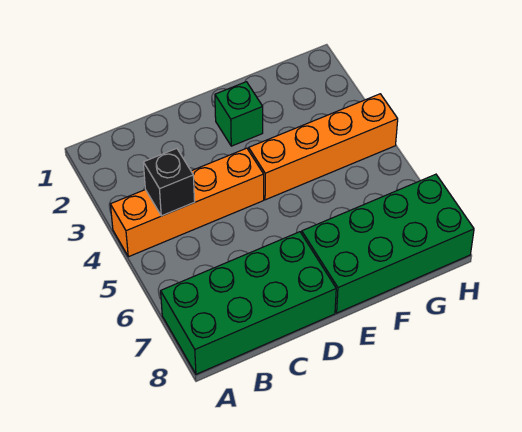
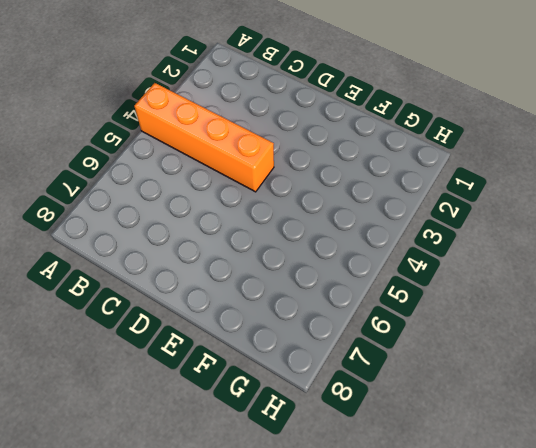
none -> green brick A7:D8 level 1
none -> green brick E2 level 1

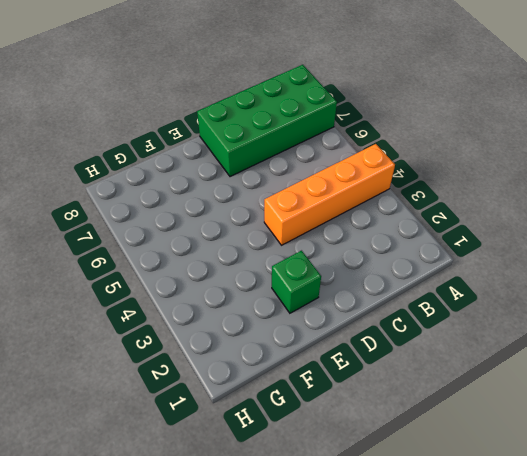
none -> orange brick E4:H4 level 1
none -> green brick E7:H8 level 1

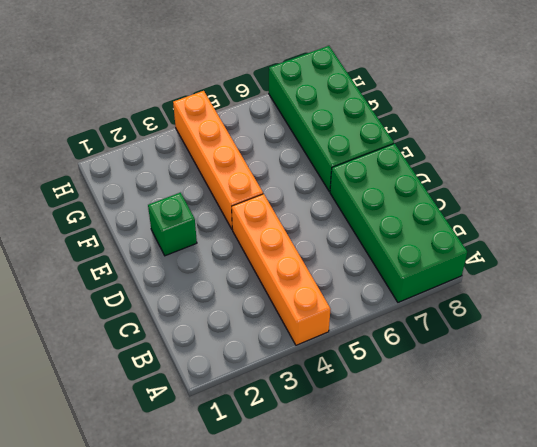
none -> black brick B4 level 2

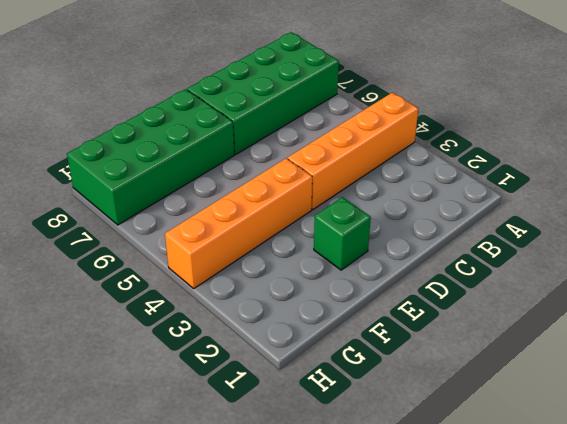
none -> black brick B4 level 2

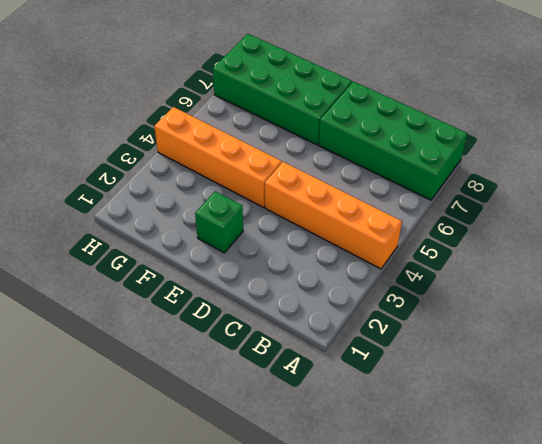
none -> black brick B4 level 2

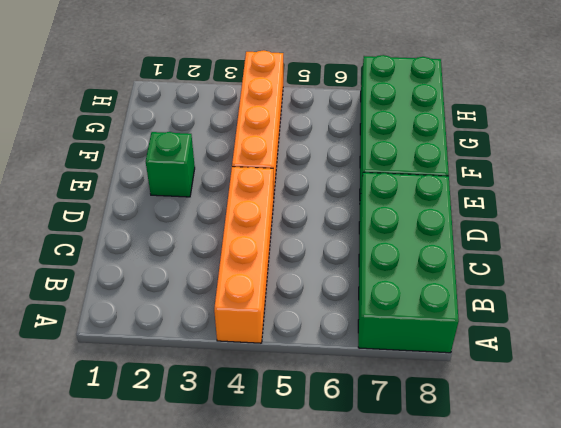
none -> black brick B4 level 2

